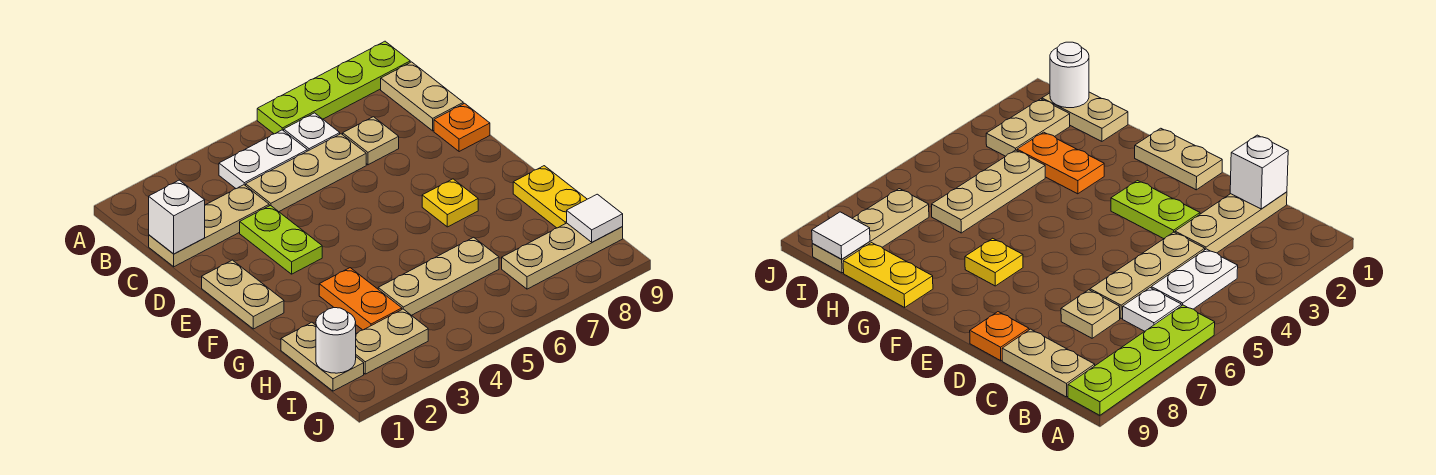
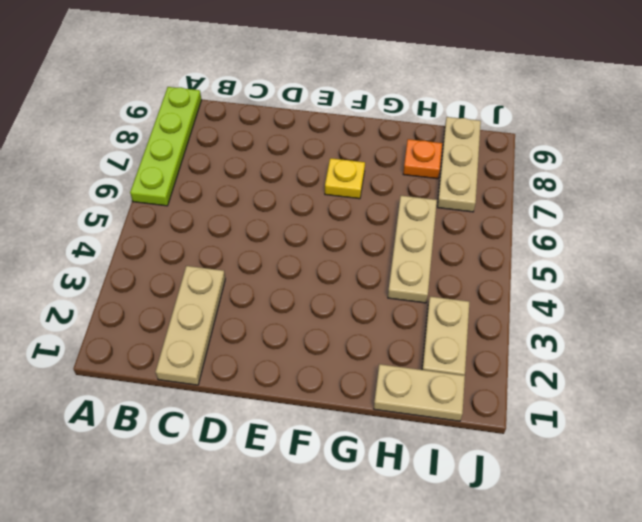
orange plate H8 level 1 -> orange plate D9 level 1
none -> white plate B4:B5 level 1
none -> white plate B6 level 1
none -> tan plate B9:C9 level 1

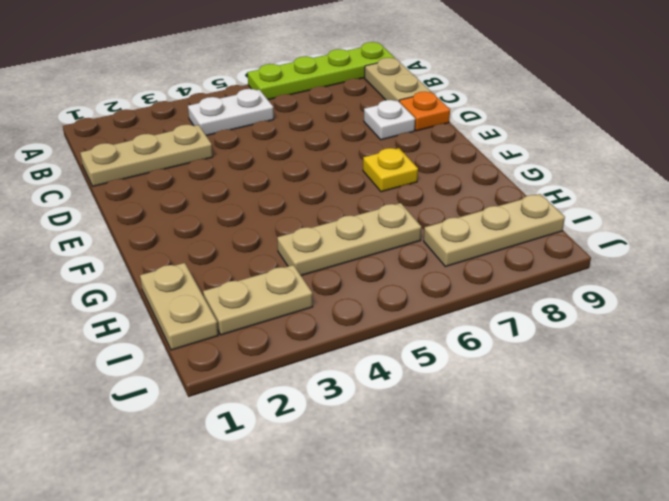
white plate D8 level 1 -> white plate B6 level 1
none -> tan plate C4:C6 level 1
none -> tan plate C7 level 1
none -> lime plate D3:E3 level 1

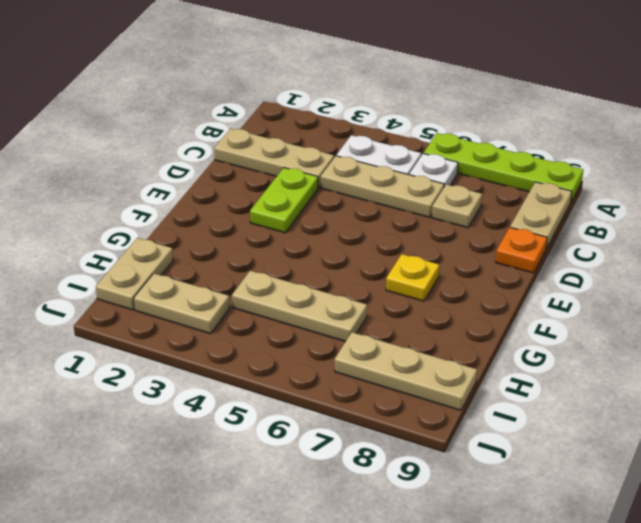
none -> tan plate E1:F1 level 1
none -> orange plate G3:H3 level 1
none -> yellow plate G9:H9 level 1

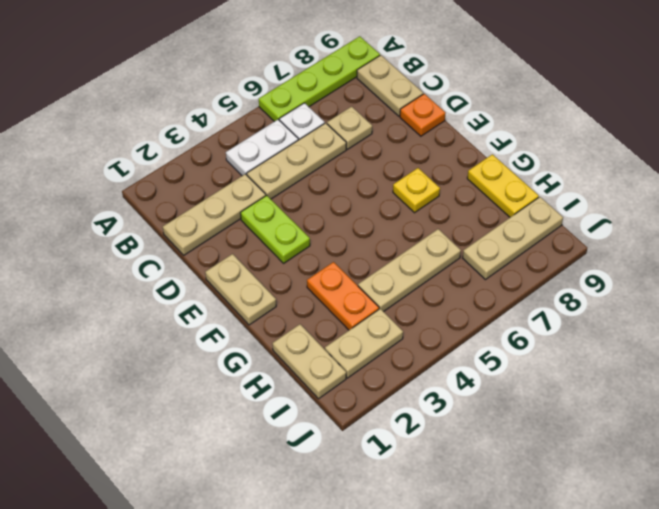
none -> white brick C1 level 2
none -> white round brick I1 level 2
none -> white tile I9 level 2

